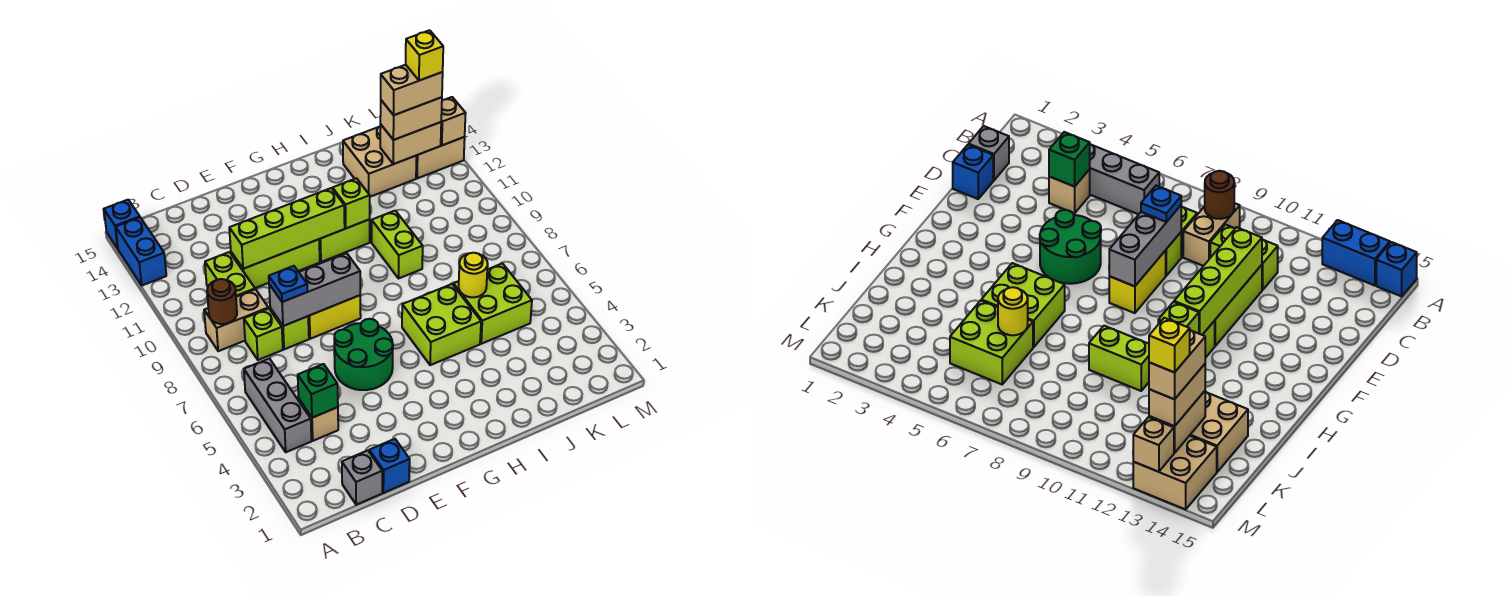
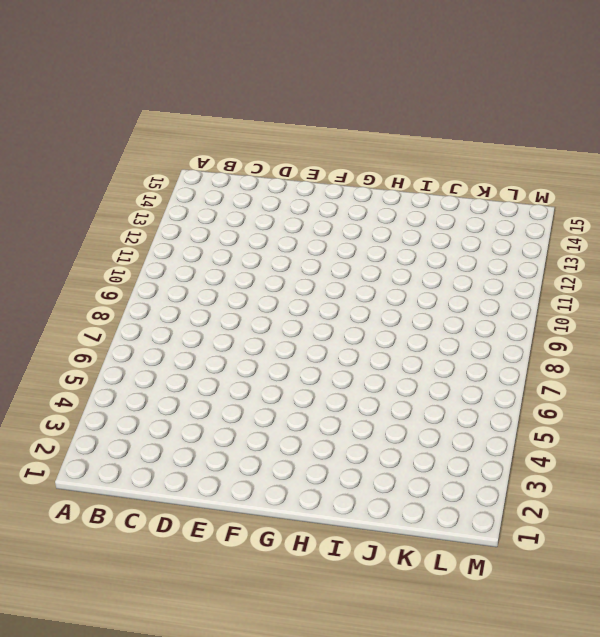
none -> blue brick A13:A14 level 1
none -> blue brick A15 level 1
none -> grey brick B4:B6 level 1
none -> tan brick B9:C9 level 1

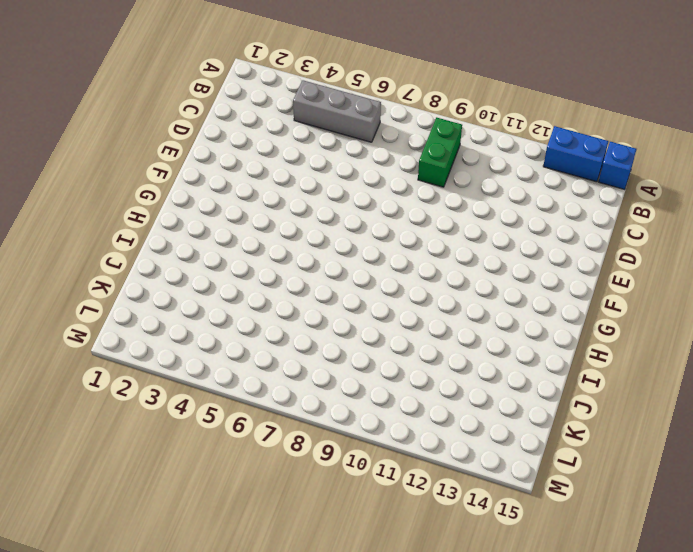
green brick B9:C9 level 1 -> tan brick B9:C9 level 1
none -> grey brick C1 level 1
none -> tan brick C4 level 1
none -> lime brick C8 level 1
none -> lime brick C10:C11 level 1

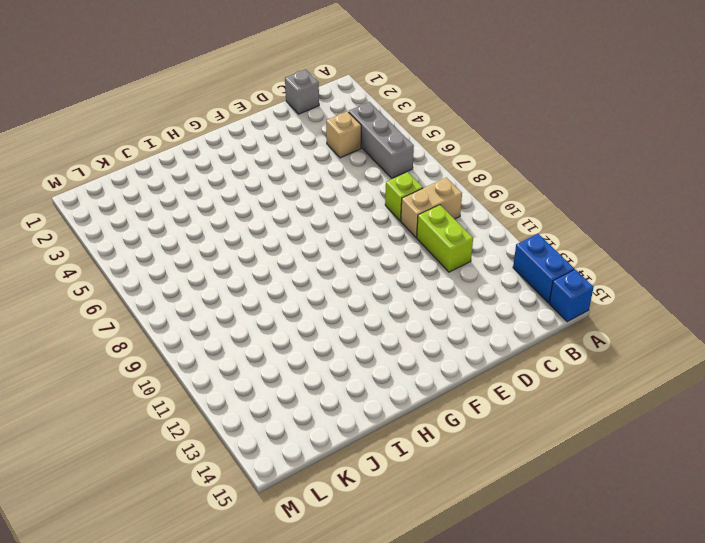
none -> blue brick D1 level 1
none -> lime brick D8 level 1
none -> lime brick D11:F11 level 1
none -> green round brick E5:F6 level 1

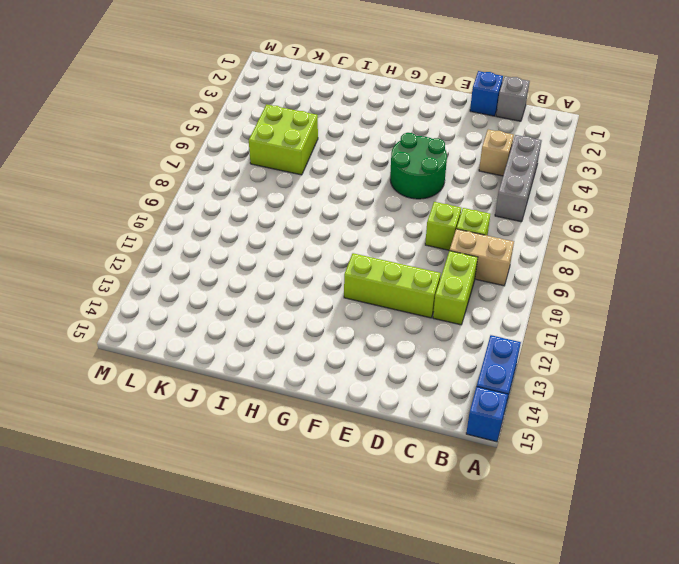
none -> yellow brick E8:F8 level 1
none -> lime brick G11:H11 level 1
none -> lime brick H5:I6 level 1
none -> lime brick I9:I10 level 1

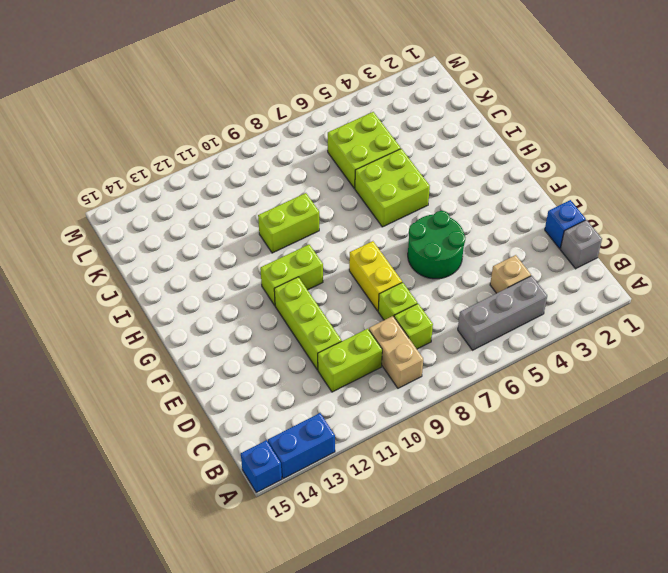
lime brick G10:G11 level 1 -> lime brick G11:H11 level 1
none -> tan brick J13:K14 level 1
none -> tan brick L13:M14 level 1
none -> brown round brick B9 level 2
none -> green brick C4 level 2

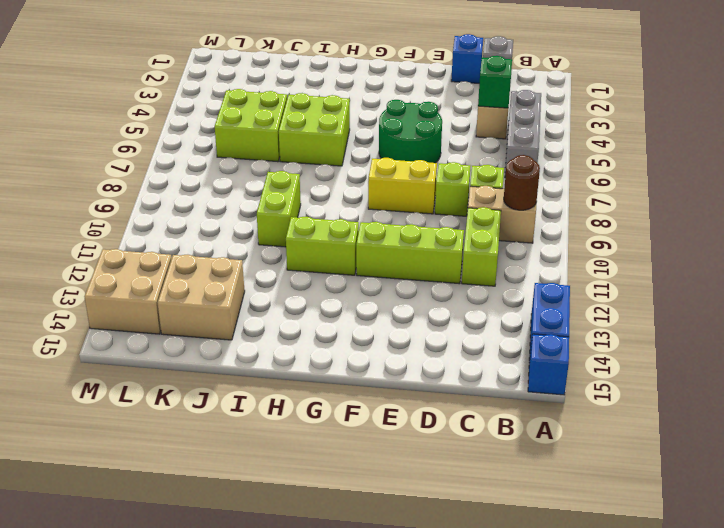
none -> grey brick D8:F8 level 2
none -> lime brick D11:G11 level 2
none -> lime brick H11 level 2
none -> yellow round brick J6 level 2

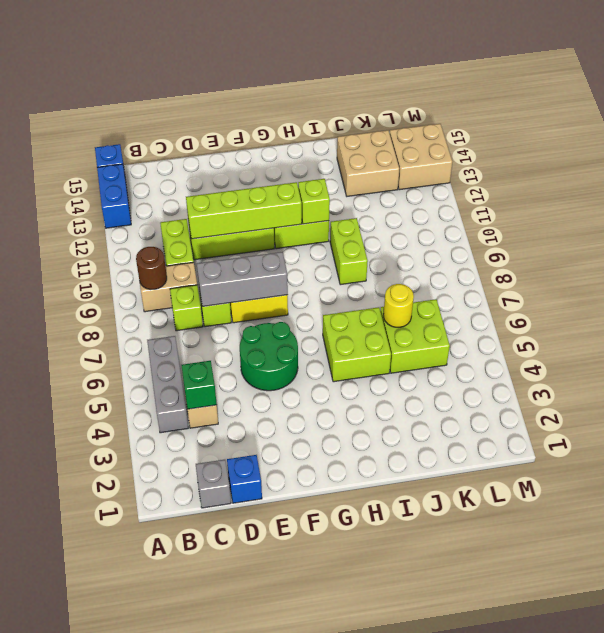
none -> tan brick K13:L13 level 2
none -> tan brick M13 level 2
none -> blue plate D8 level 3
none -> tan brick K13:L13 level 3

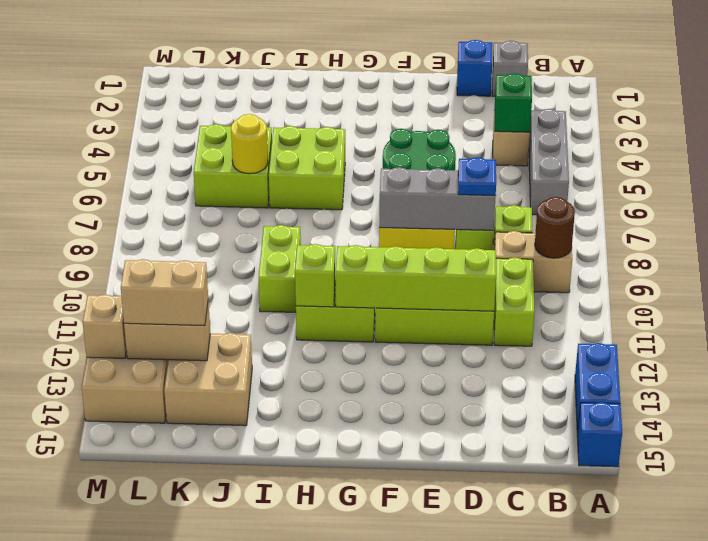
none -> tan brick K13:L13 level 4
none -> yellow brick L13 level 5

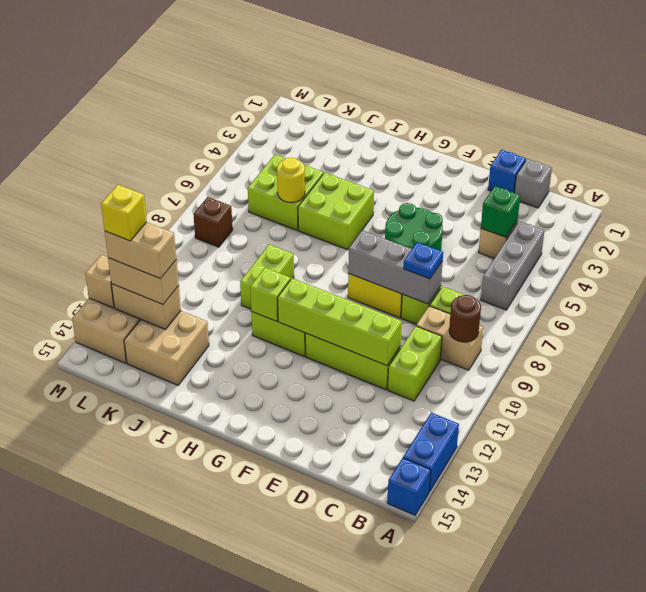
brown brick L8 level 1 -> none

